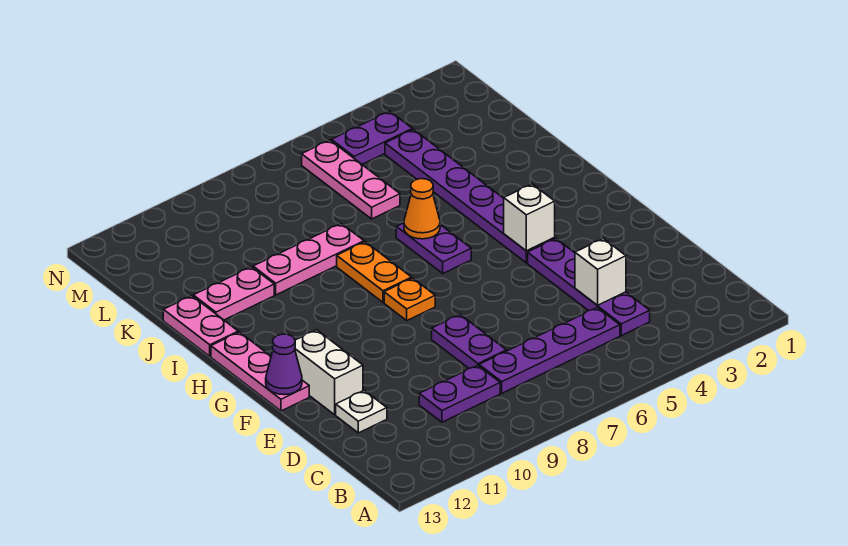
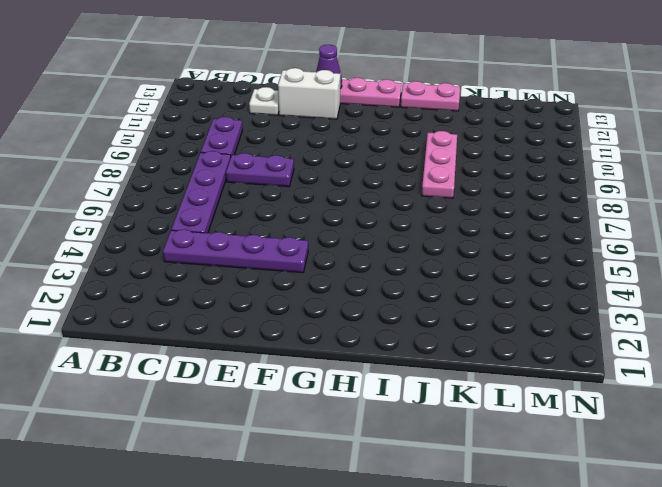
none -> purple plate G4:L4 level 1
none -> orange plate G8 level 1
none -> purple plate H6:I6 level 1

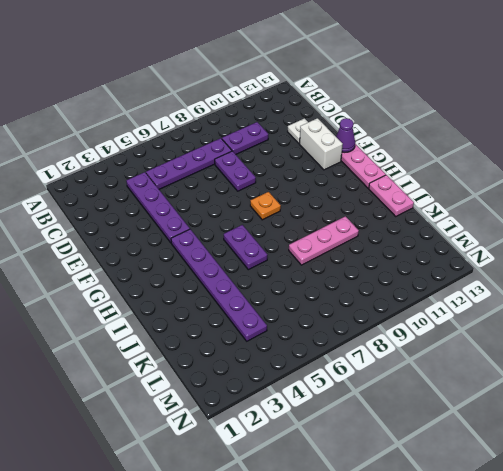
none -> orange plate H8:I8 level 1
none -> pink plate J11:J12 level 1
none -> pink plate K6:M6 level 1

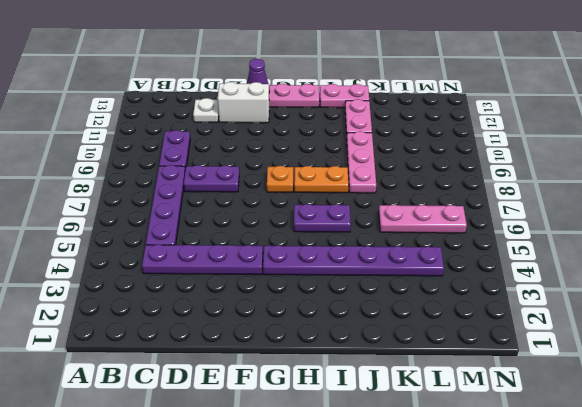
none -> purple plate M4:M5 level 1
none -> white brick D4 level 2
none -> white brick G4 level 2

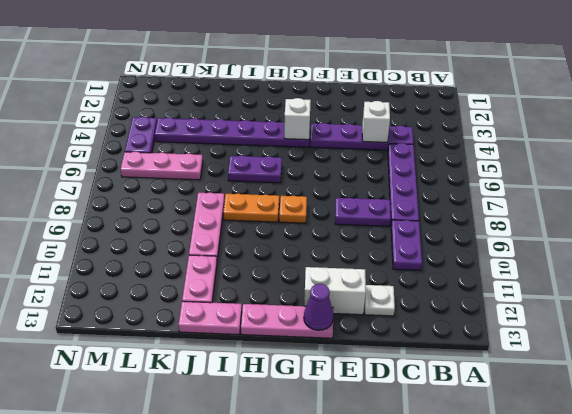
none -> orange cone I6 level 2

